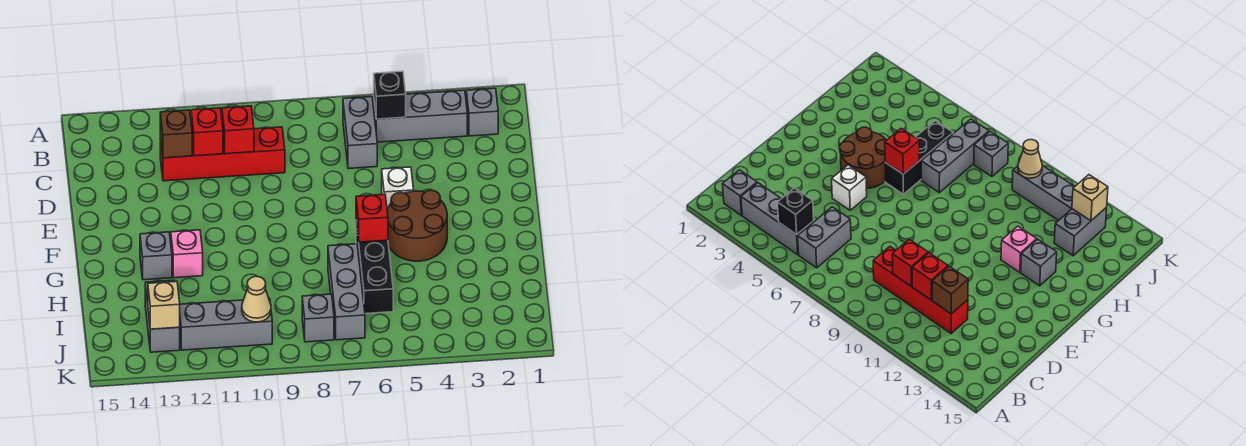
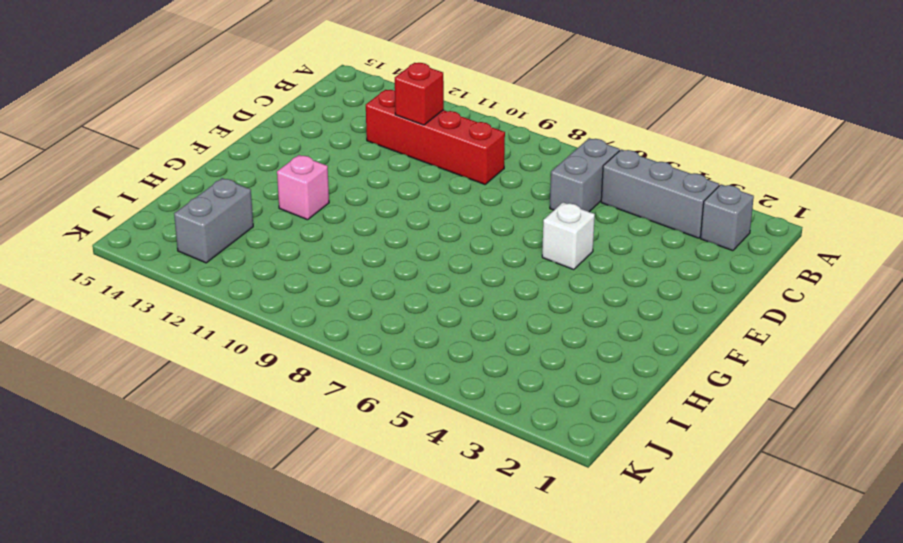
none -> brown round brick F4:G5 level 1
none -> black brick G6:I6 level 1
none -> grey brick G13 level 1

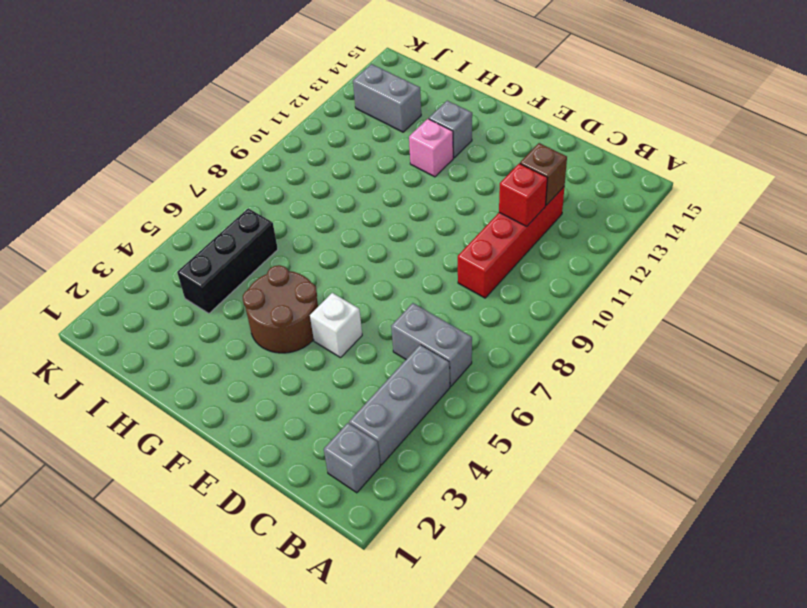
black brick I4:I6 level 1 -> black brick G6:I6 level 1
none -> grey brick H7:J7 level 1
none -> grey brick J8 level 1
none -> grey brick J10:J12 level 1

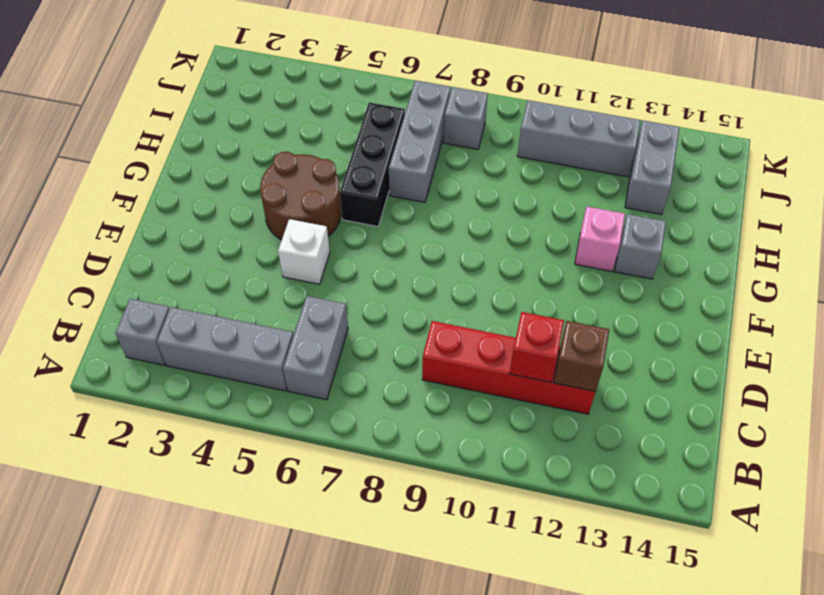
none -> black brick B5 level 2
none -> red brick C10 level 2
none -> red brick G6 level 2

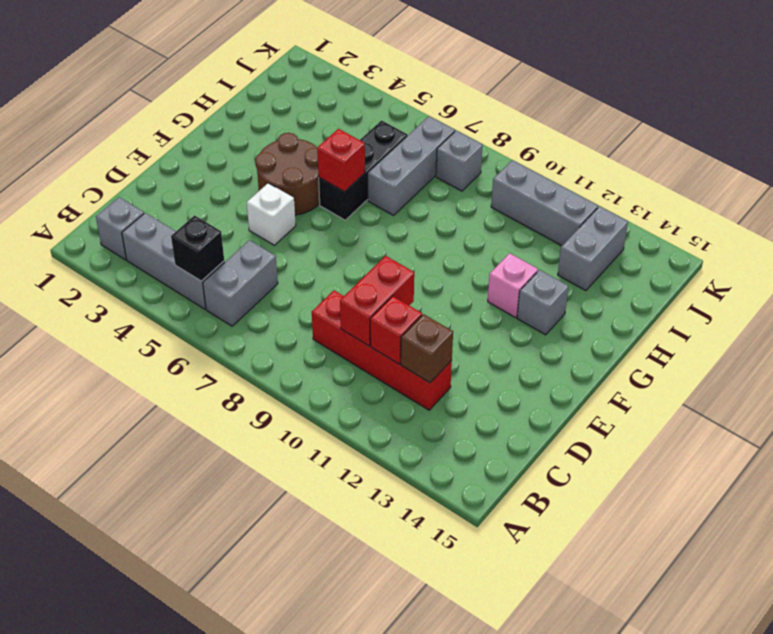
red brick C10:D10 level 2 -> red brick C10 level 2
none -> tan cone J10 level 2
none -> tan brick J13 level 2

